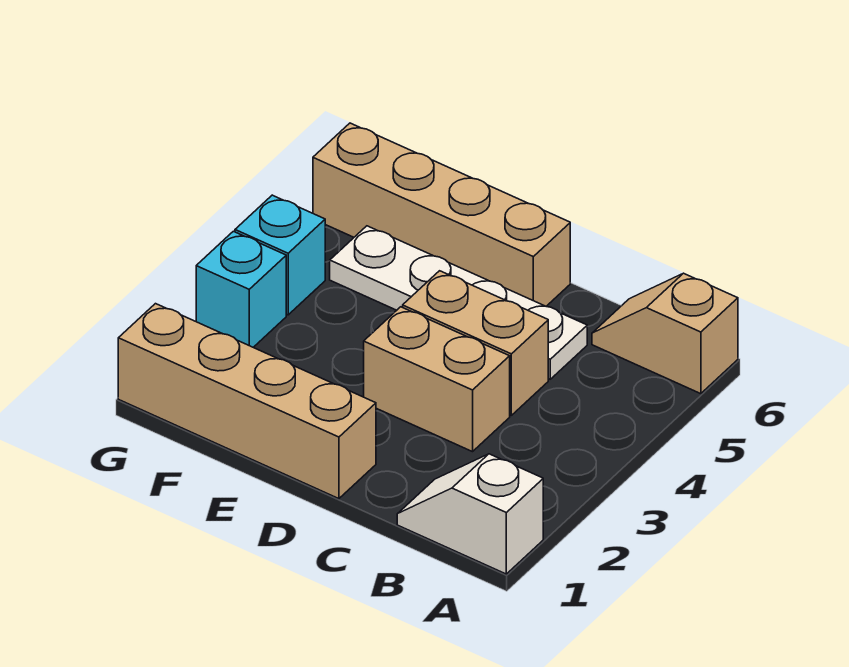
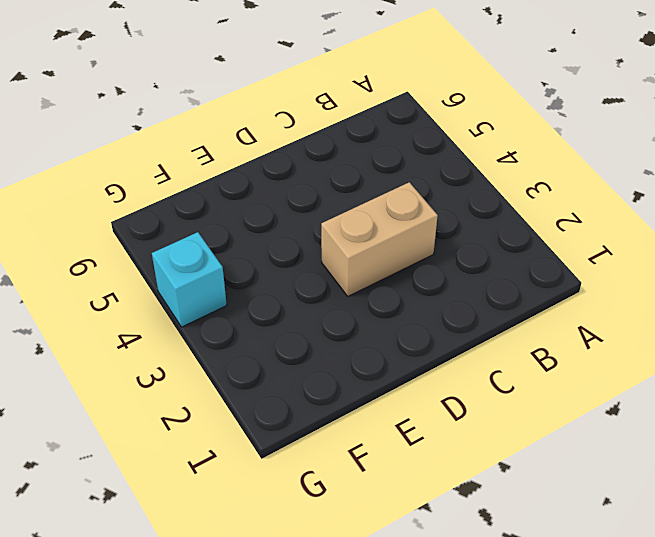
none -> white slope A1:B1 level 1 top A
none -> tan slope A6:B6 level 1 top A

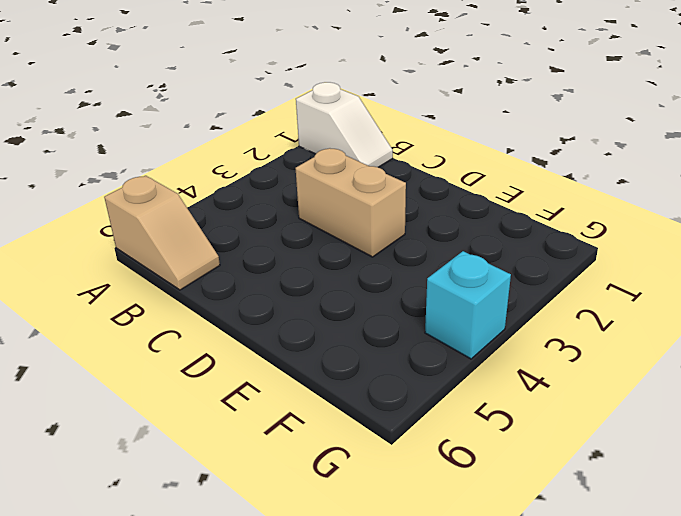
none -> tan brick C4:D4 level 1
none -> white plate C5:F5 level 1

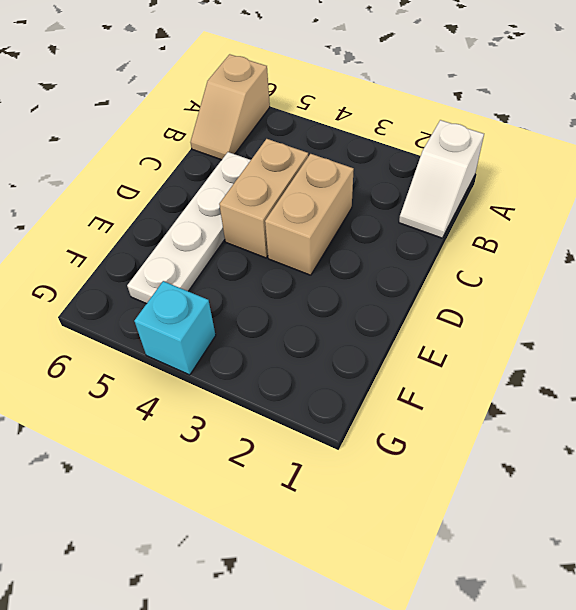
none -> tan brick D1:G1 level 1
none -> tan brick D6:G6 level 1

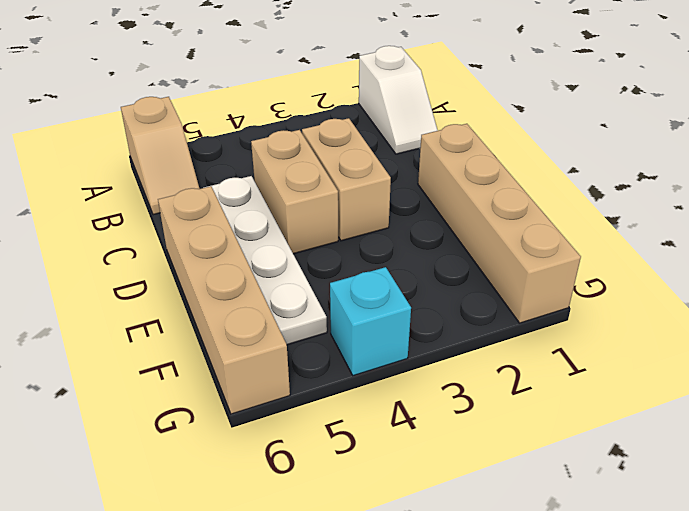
none -> cyan brick G3 level 1

